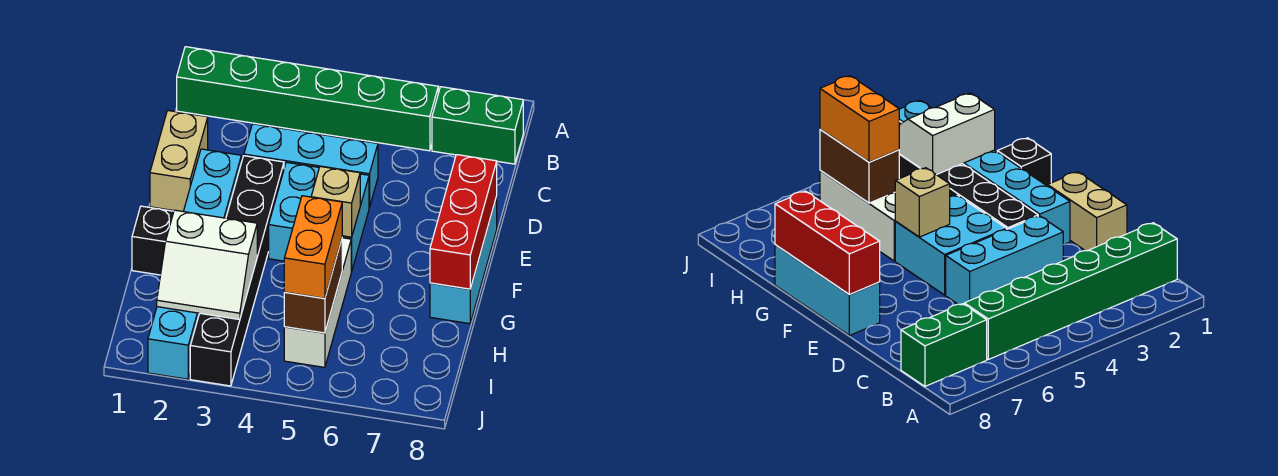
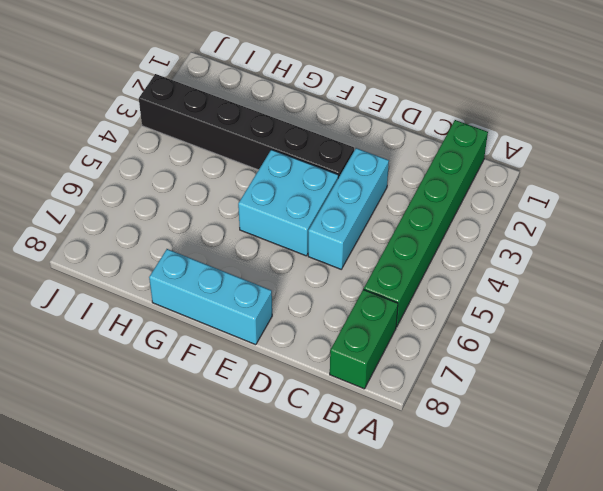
none -> tan brick D1:E1 level 1
none -> cyan brick E2:J2 level 1
none -> black brick G1 level 1

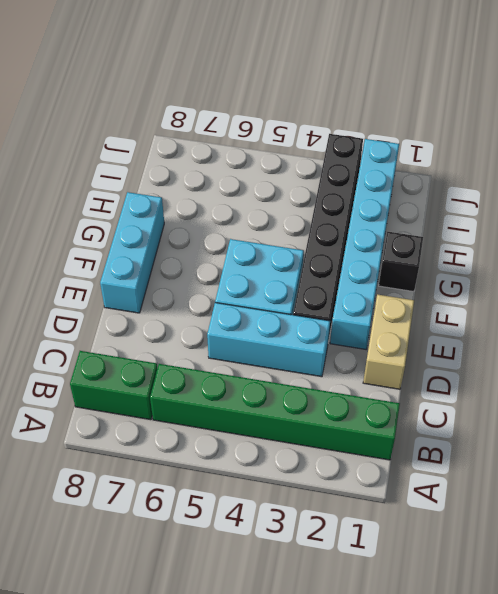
none -> white brick G5:I5 level 1
none -> red brick E8:G8 level 2
none -> tan brick F5 level 2

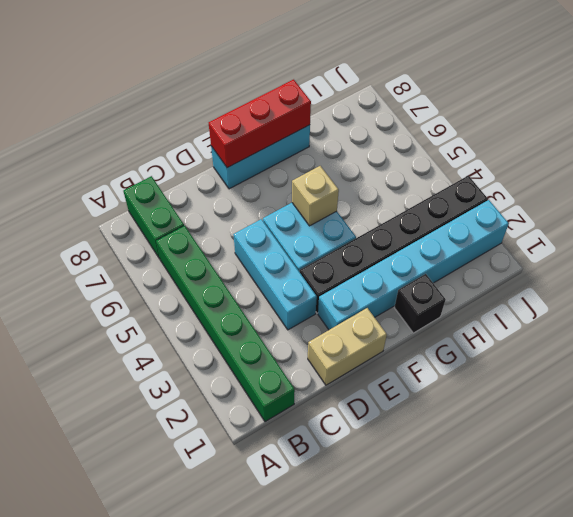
none -> white brick G5:I5 level 1
none -> white slope H2:I3 level 2 top H
none -> brown brick H5:I5 level 2

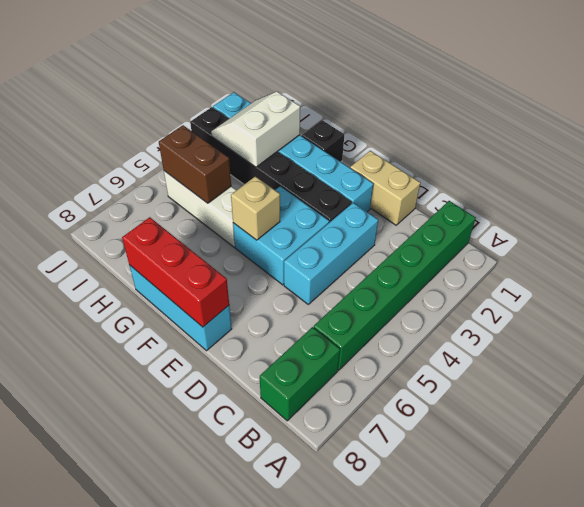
none -> orange brick H5:I5 level 3

